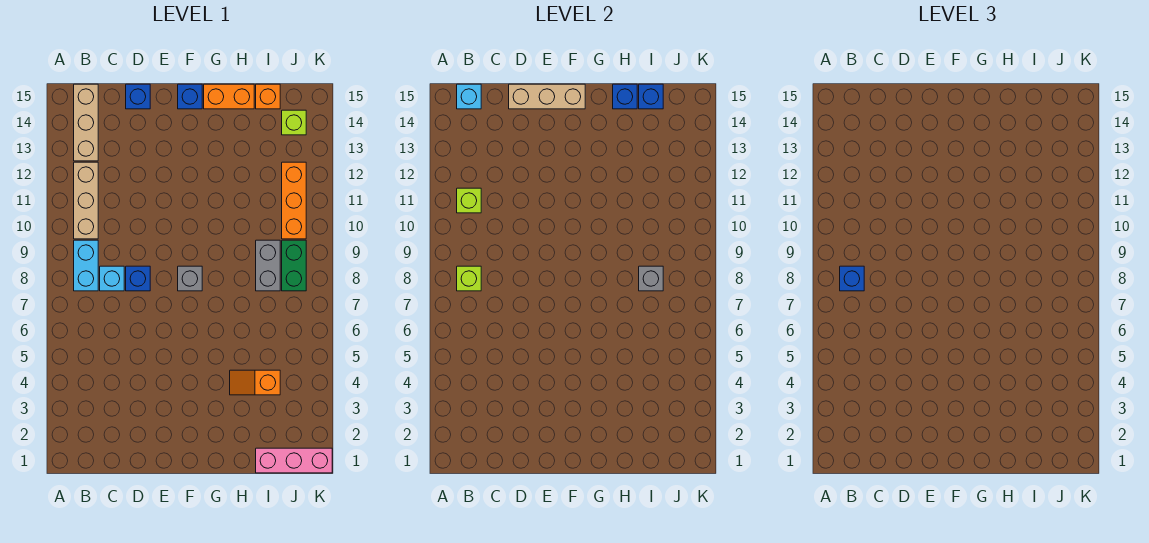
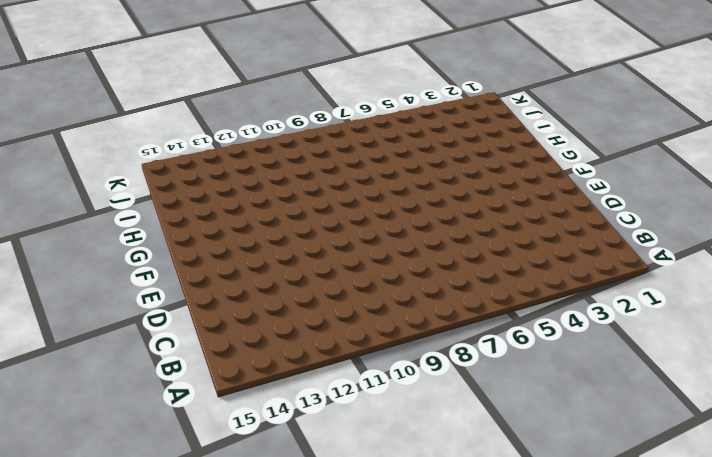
none -> cyan brick B8:B9 level 1
none -> tan brick B10:B12 level 1
none -> tan brick B13:B15 level 1

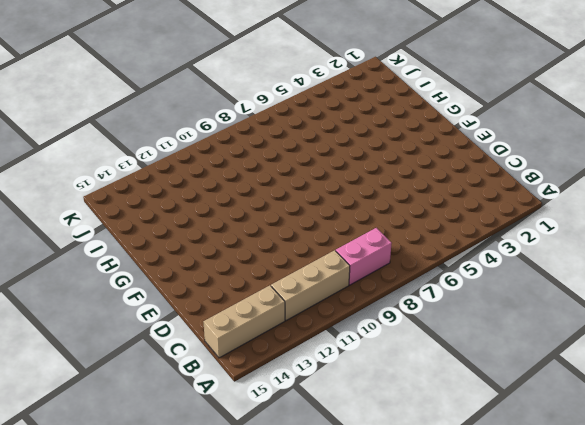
pink brick B8:B9 level 1 -> cyan brick B8:B9 level 1
none -> cyan brick C8 level 1
none -> blue brick D8 level 1
none -> blue brick D15 level 1

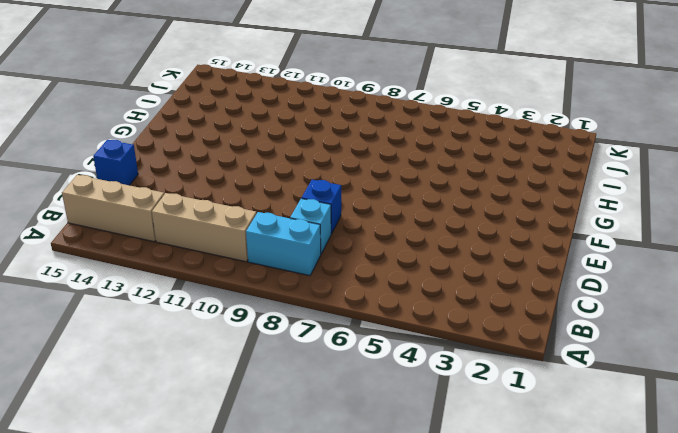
none -> grey brick F8 level 1
none -> blue brick F15 level 1
none -> orange brick G15:H15 level 1

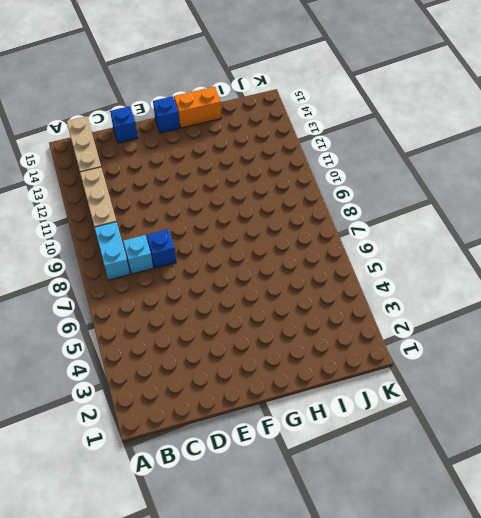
none -> grey brick F8 level 1
none -> orange slope H4:I4 level 1 top I
none -> pink brick I1:K1 level 1

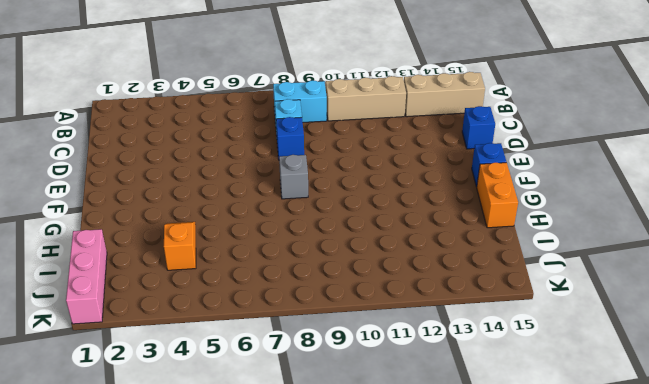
none -> grey brick I8:I9 level 1
none -> orange brick I15 level 1
none -> green brick J8:J9 level 1

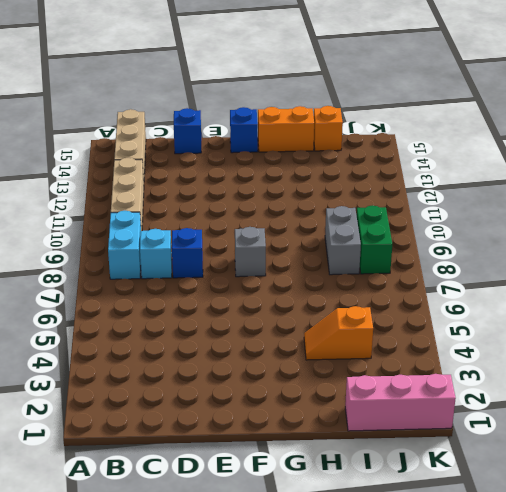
none -> orange brick J10:J12 level 1
none -> lime brick J14 level 1
none -> lime brick B8 level 2

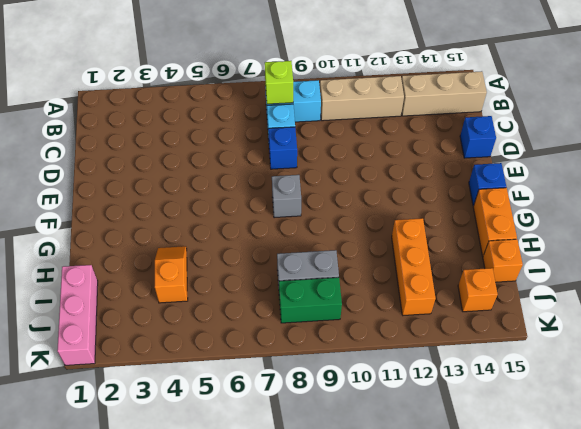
orange brick H12:J12 level 1 -> orange brick J10:J12 level 1
orange brick J14 level 1 -> lime brick J14 level 1
none -> lime brick B11 level 2
none -> cyan brick B15 level 2
none -> tan brick D15:F15 level 2

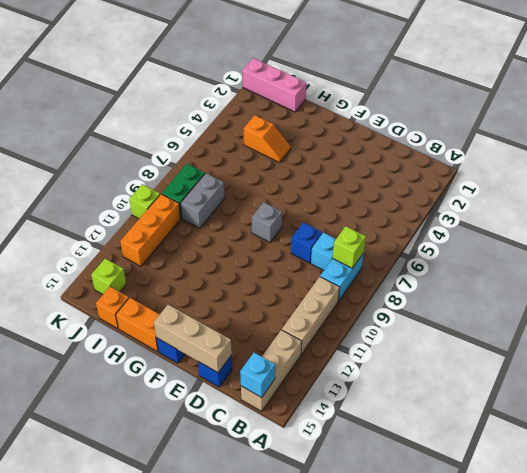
lime brick K10 level 1 -> lime brick B11 level 2
none -> blue brick H15 level 2
none -> grey brick I8 level 2
none -> blue brick I15 level 2

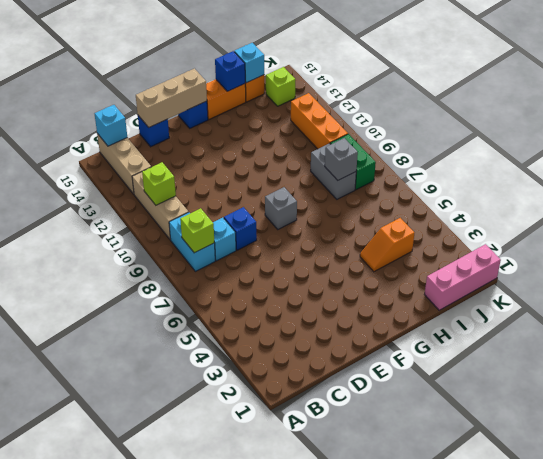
cyan brick I15 level 2 -> blue brick I15 level 2
none -> blue brick B8 level 3

